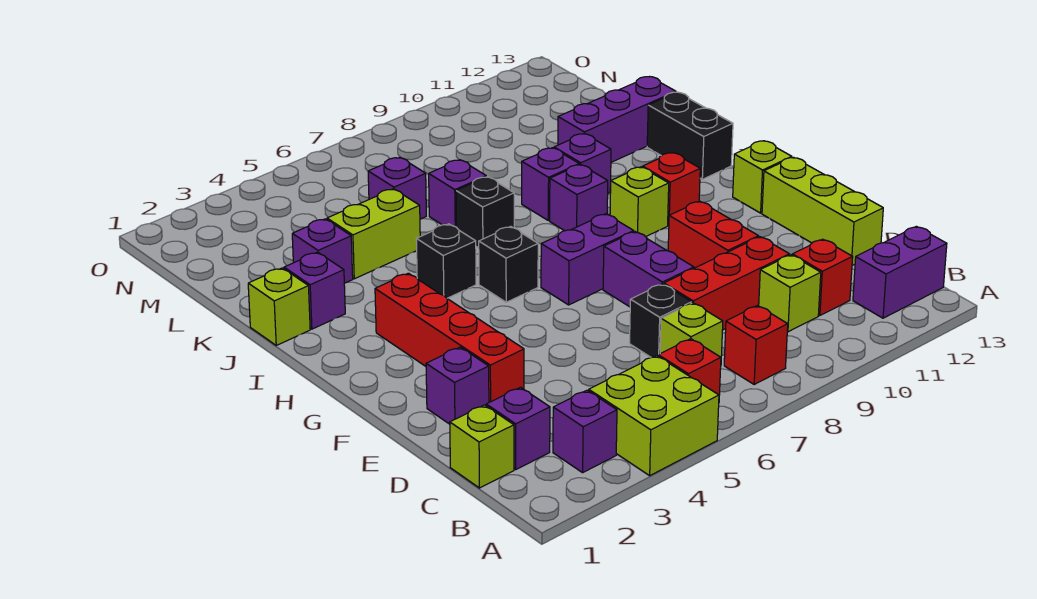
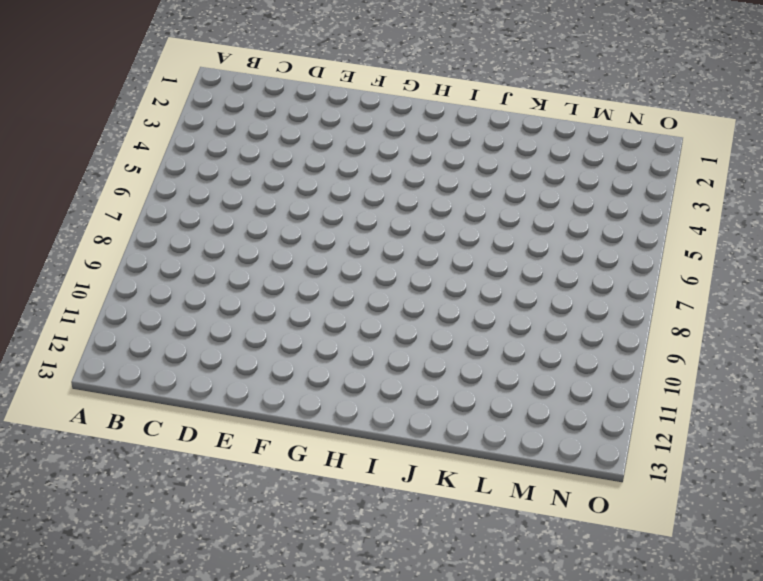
none -> lime brick A4:B5 level 1
none -> purple brick B3 level 1
none -> red brick B6 level 1
none -> red brick B8 level 1

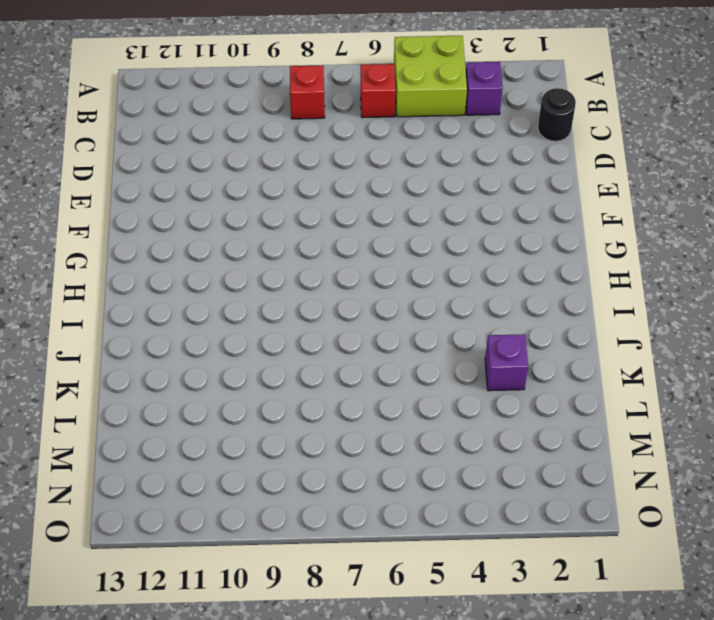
black round brick C1 level 1 -> lime brick C1 level 1
none -> purple brick B12:B13 level 1
none -> purple brick C2 level 1
none -> lime brick C7 level 1
none -> lime brick C10 level 1

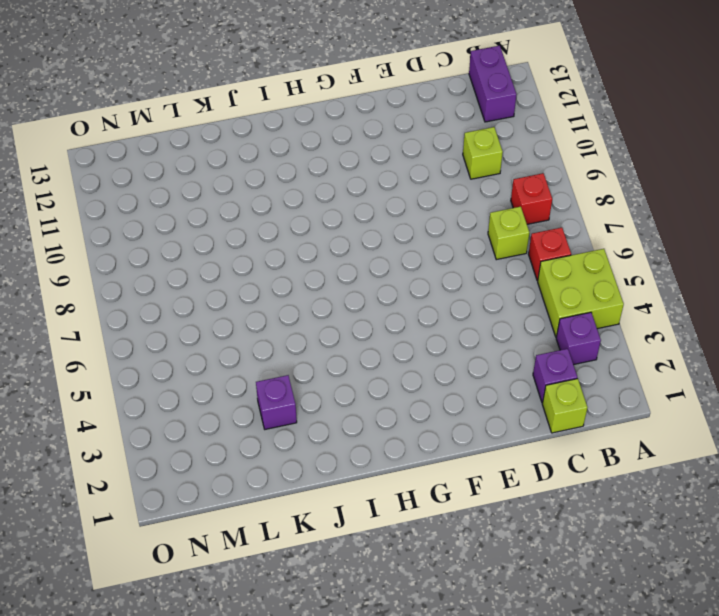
none -> red brick C11 level 1
none -> black brick D7 level 1
none -> red brick D8:D10 level 1
none -> lime brick D13:F13 level 1

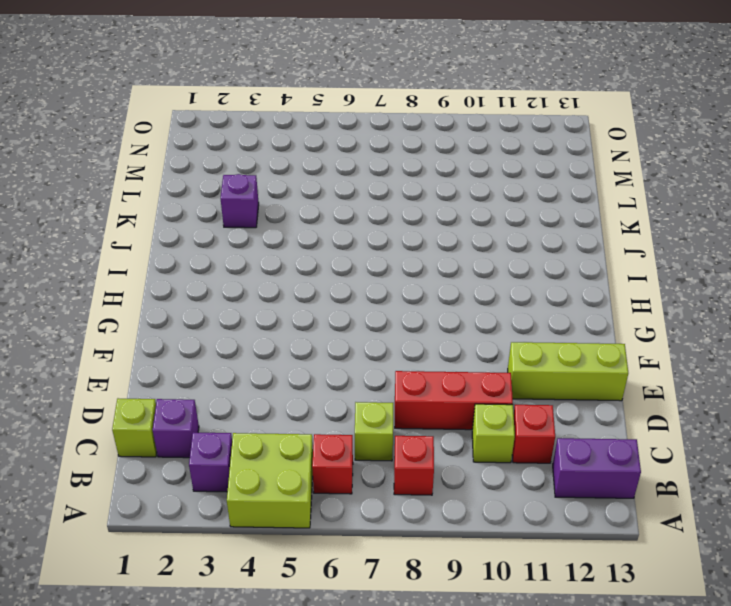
lime brick E11:E13 level 1 -> lime brick D13:F13 level 1
none -> black brick D7 level 1
none -> purple brick E2 level 1
none -> red brick E3:H3 level 1
none -> purple brick E8:F8 level 1

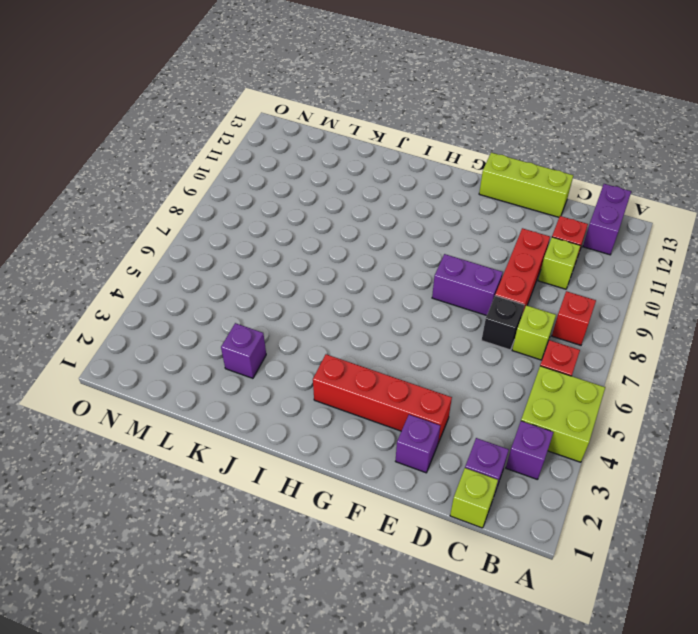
none -> red brick E10:F10 level 1
none -> purple brick G7:G8 level 1
none -> lime brick G13 level 1
none -> black brick H6 level 1

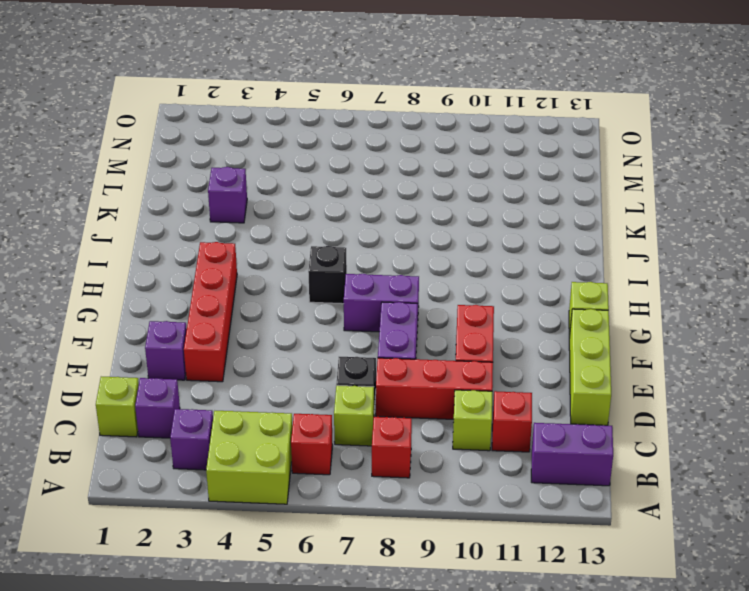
none -> lime brick H10 level 1
none -> red brick H11 level 1
none -> black brick I5 level 1
none -> purple brick I9 level 1

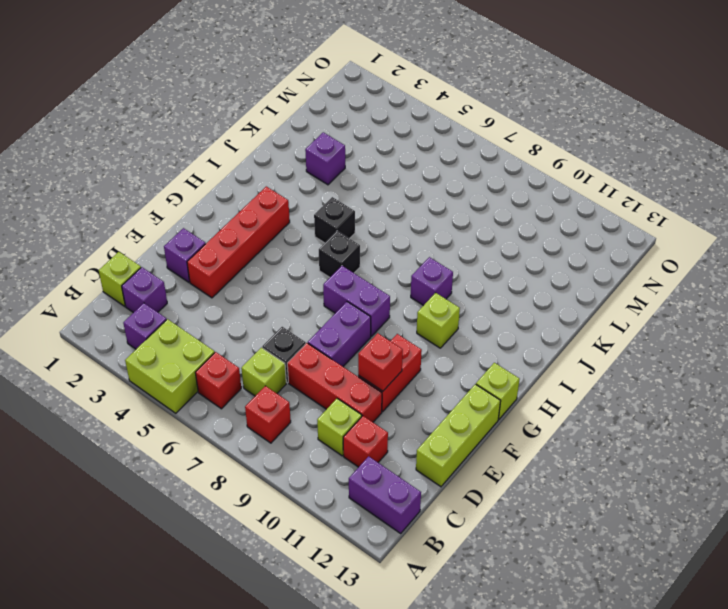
red brick E10 level 2 -> red brick H11 level 1
none -> black brick I13:J13 level 1
none -> lime brick J1 level 1
none -> purple brick J2 level 1
none -> black brick J7 level 1

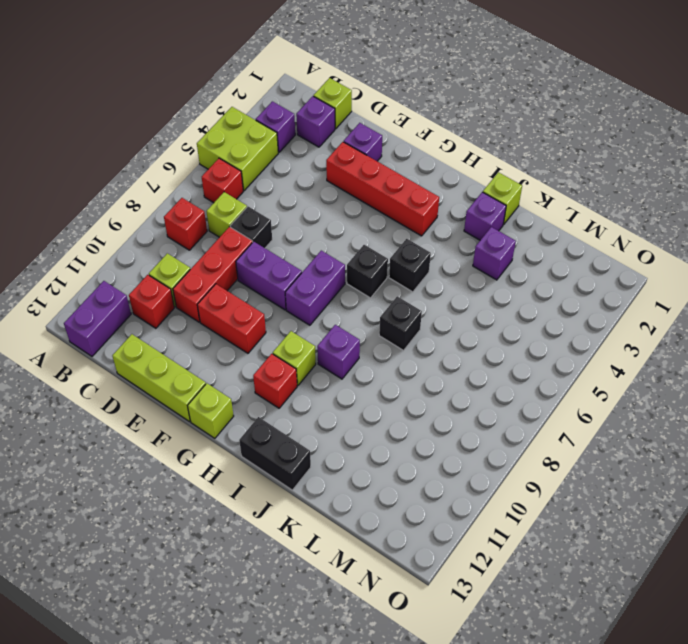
none -> purple brick J9 level 1
none -> purple brick J10 level 1
none -> lime brick K4:K5 level 1
none -> purple brick K7 level 1

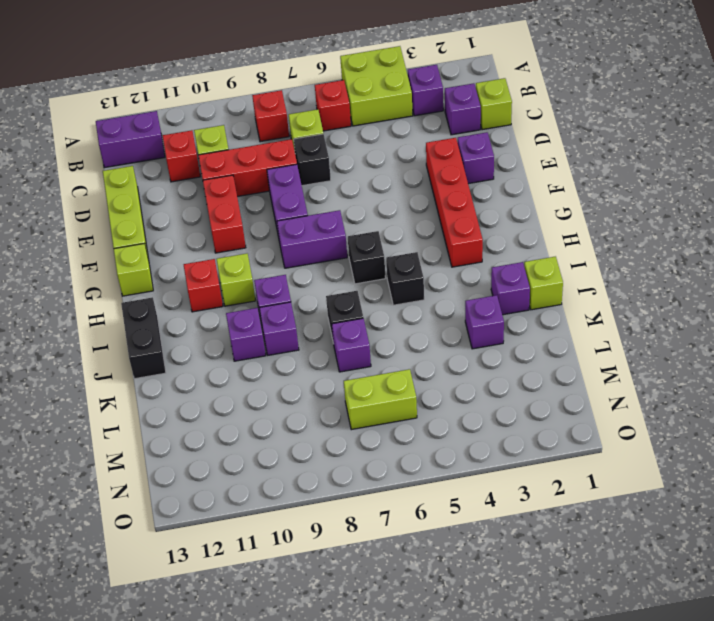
lime brick M6:M7 level 1 -> lime brick K4:K5 level 1
none -> purple brick K11:K13 level 1
none -> purple brick L6 level 1

